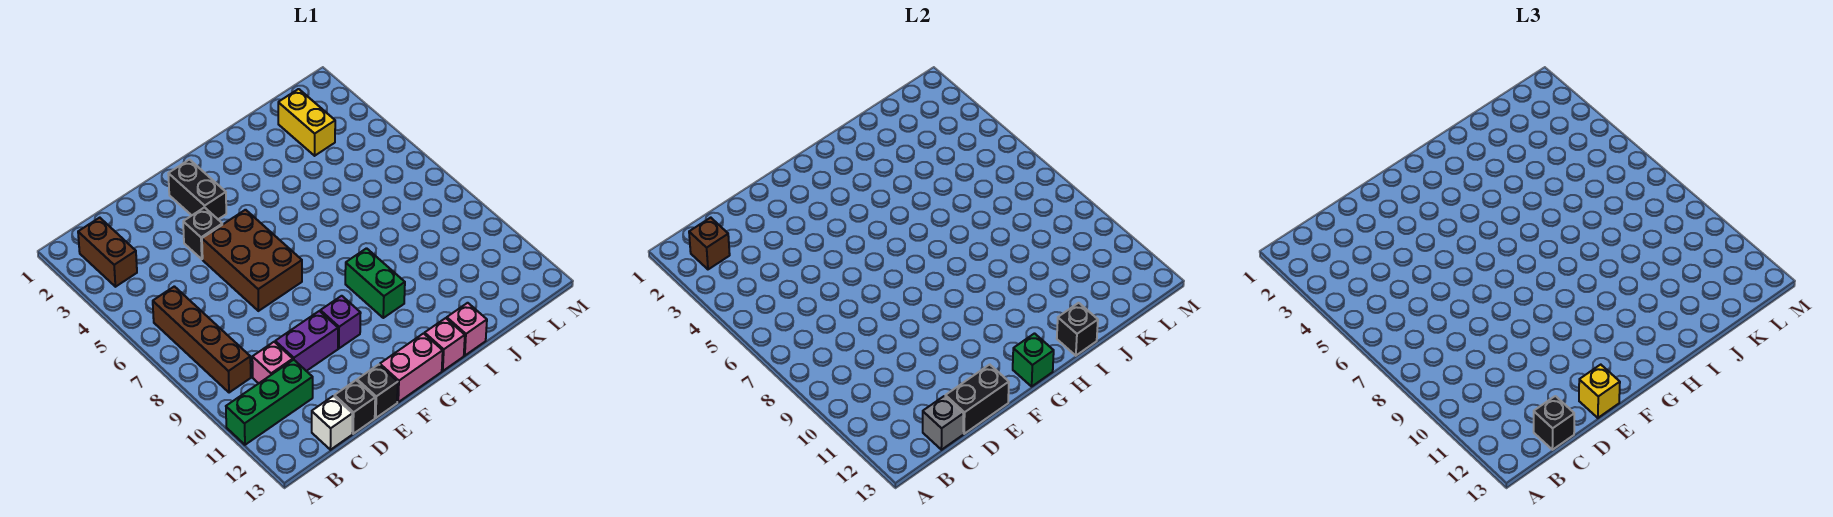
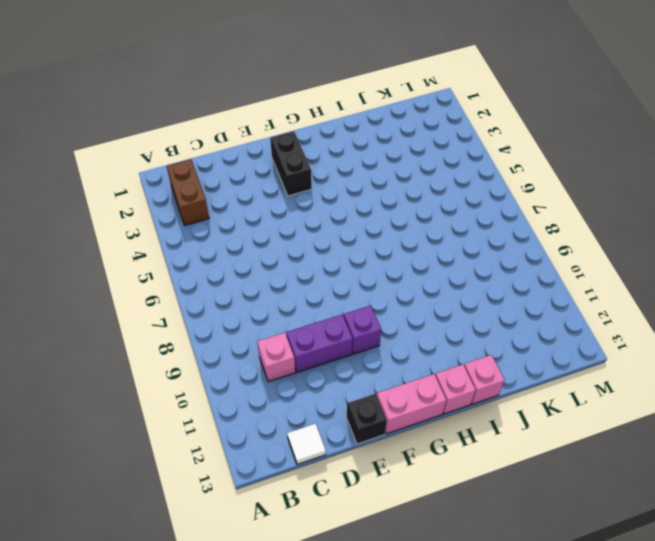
white tile C13 level 1 -> white brick C13 level 1
none -> green brick A11:C11 level 1
none -> brown brick B6:B9 level 1
none -> black brick D13 level 1

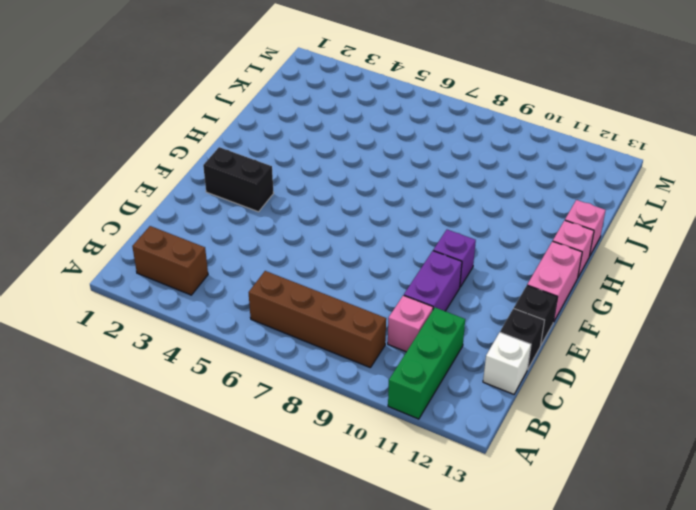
none -> black brick E4 level 1
none -> brown brick E5:F7 level 1
none -> green brick H9:H10 level 1

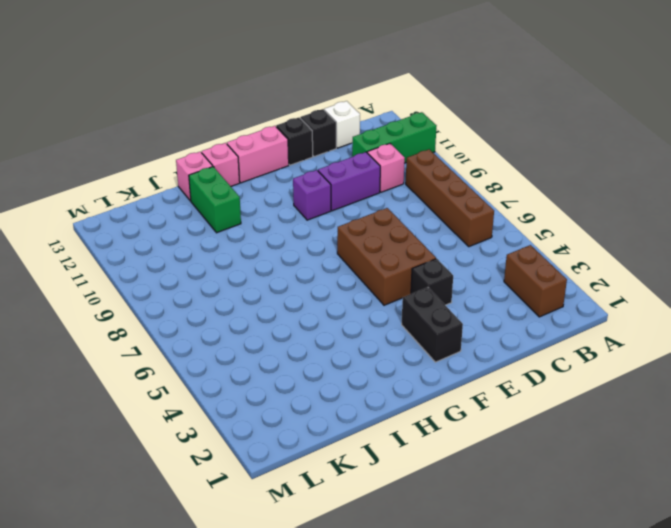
green brick I11:I12 level 1 -> green brick H9:H10 level 1
none -> yellow brick K2:K3 level 1
none -> brown brick B2 level 2
none -> grey brick C13 level 2

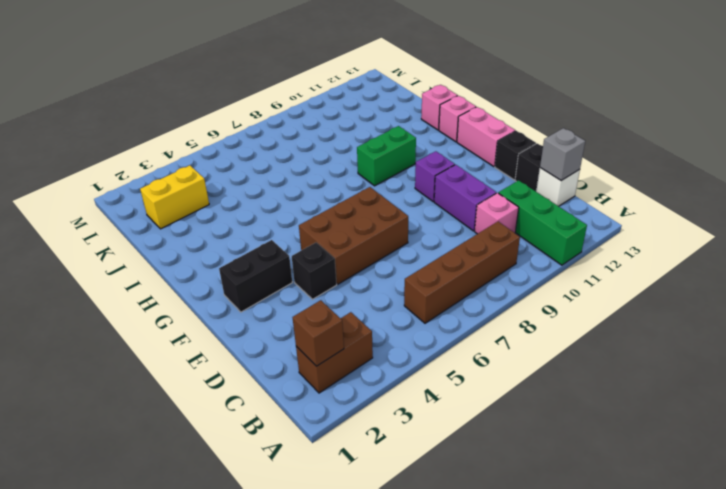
none -> black brick D13:E13 level 2
none -> green brick G13 level 2
none -> black brick I13 level 2

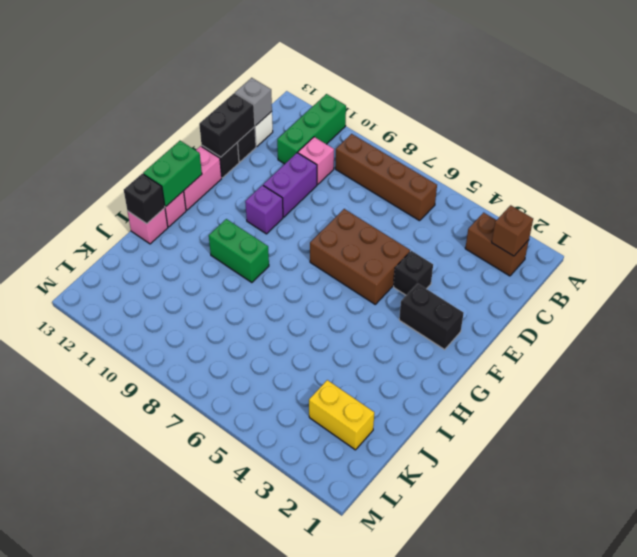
green brick G13:H13 level 2 -> green brick G13 level 2
none -> black brick C13 level 3
none -> yellow brick E13 level 3

